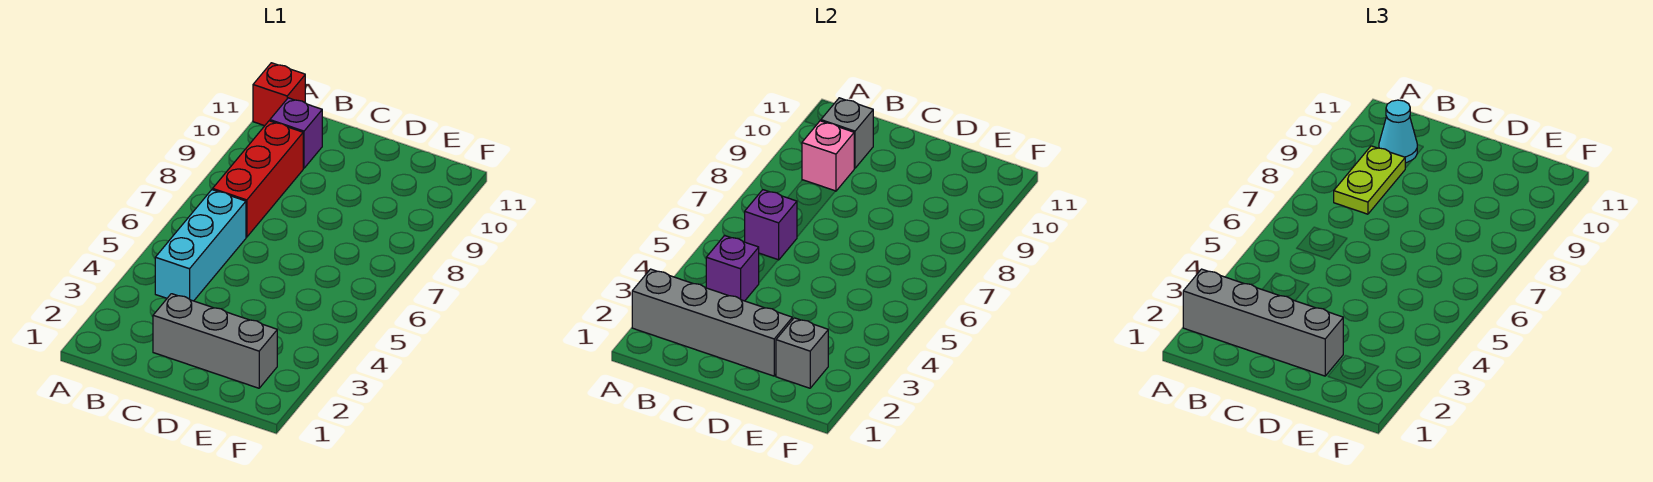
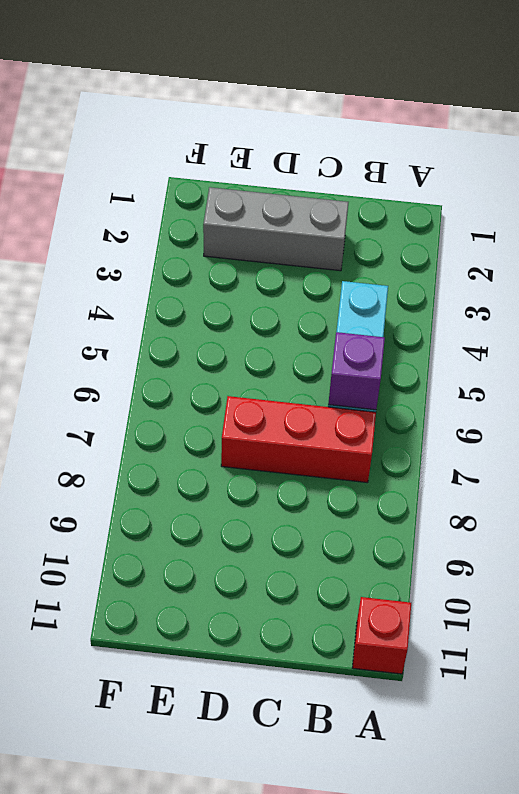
red brick B7:D7 level 1 -> red brick B7:B9 level 1
none -> purple brick B10 level 1
none -> grey brick A2:D2 level 2
none -> purple brick B4 level 2

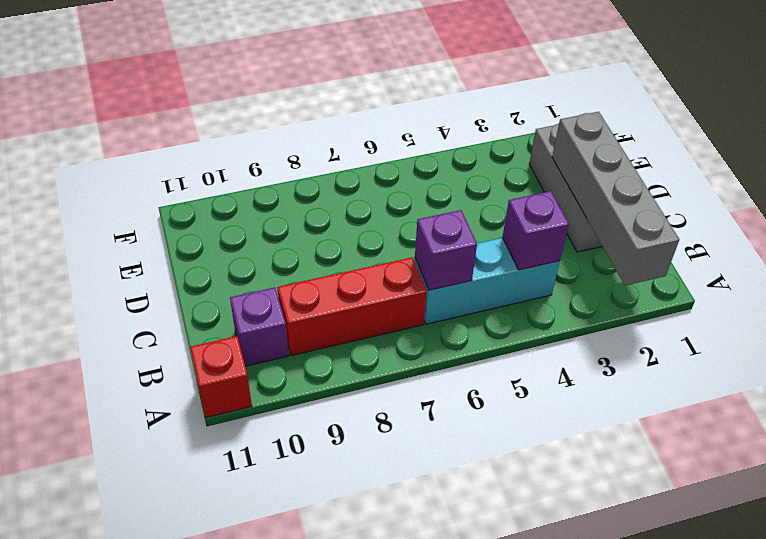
none -> pink brick B9 level 2
none -> grey brick B10 level 2
none -> grey brick E2 level 2

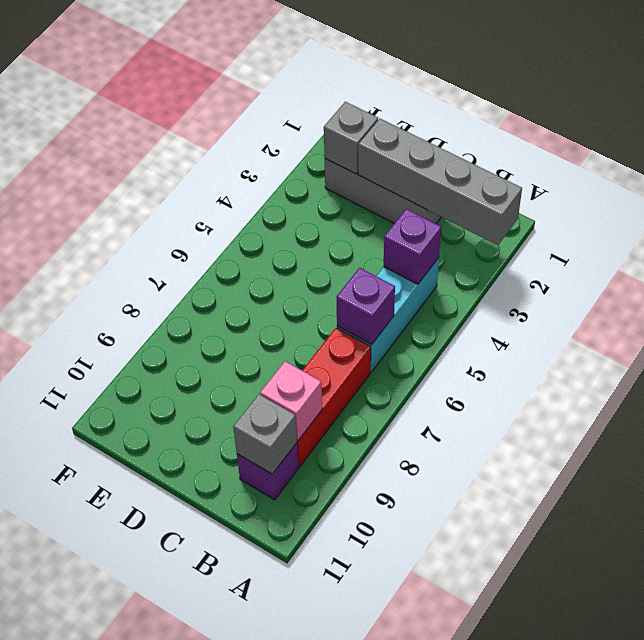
none -> red brick A11 level 1
none -> grey brick A2:D2 level 3
none -> lime plate B8:B9 level 3

